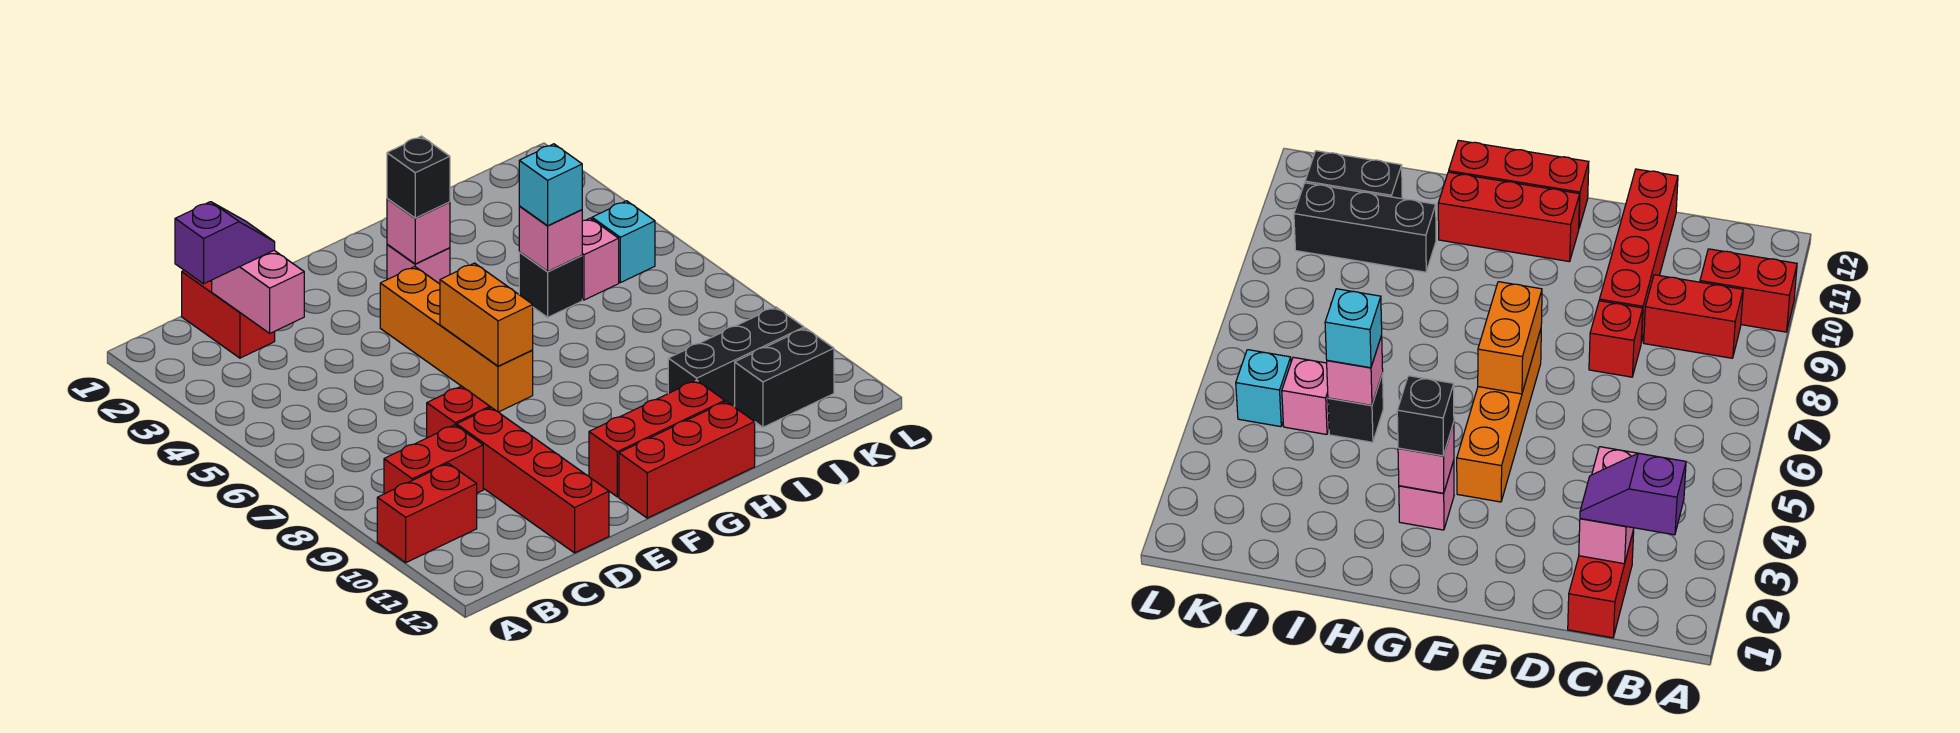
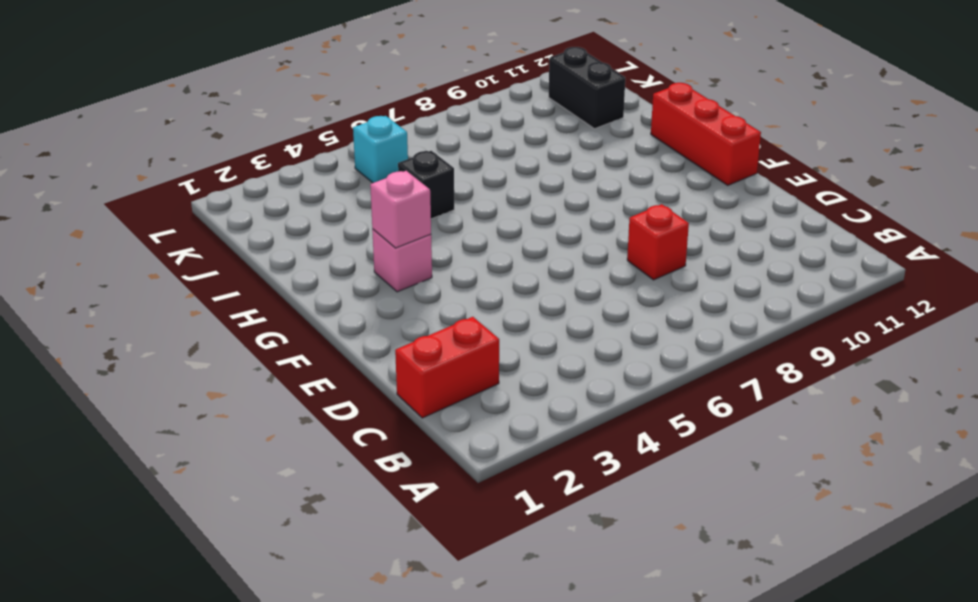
none -> red brick A10:B10 level 1
none -> red brick B9:C9 level 1
none -> red brick D9:D12 level 1

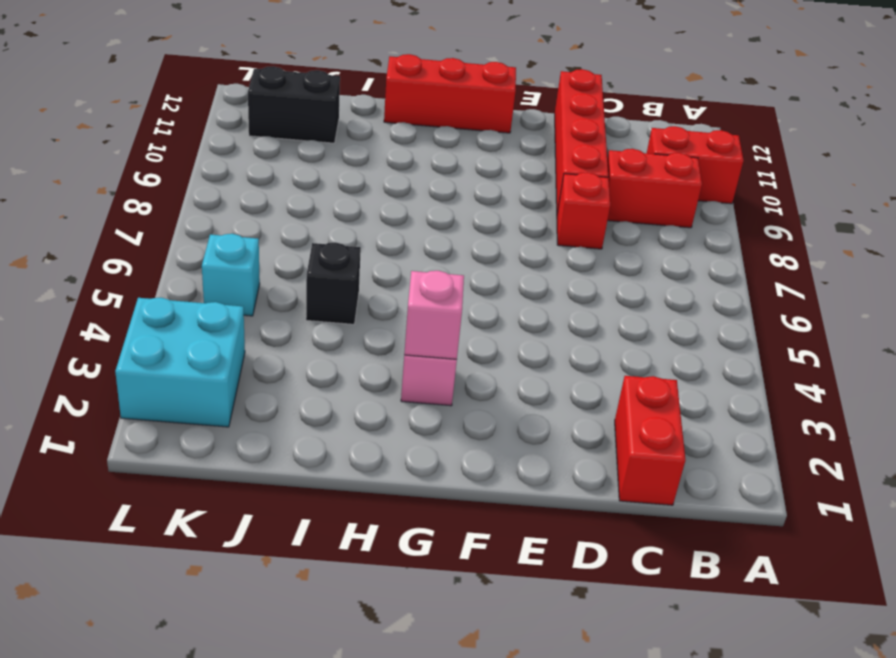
cyan brick K2:L3 level 1 -> none
none -> orange brick F4:F7 level 1
none -> red brick F11:H11 level 1
none -> black brick I10:K10 level 1

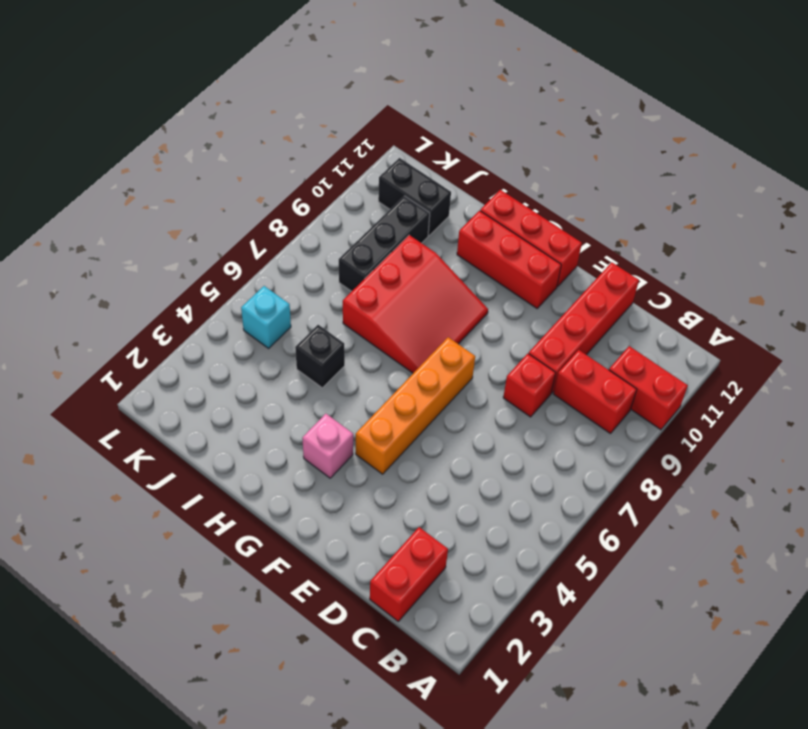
red slope G7:I9 level 1 top I -> none
black brick J8:J10 level 1 -> black brick I10:K10 level 1
none -> pink brick J5 level 1
none -> pink brick C2:C3 level 2
none -> orange brick F6:F7 level 2

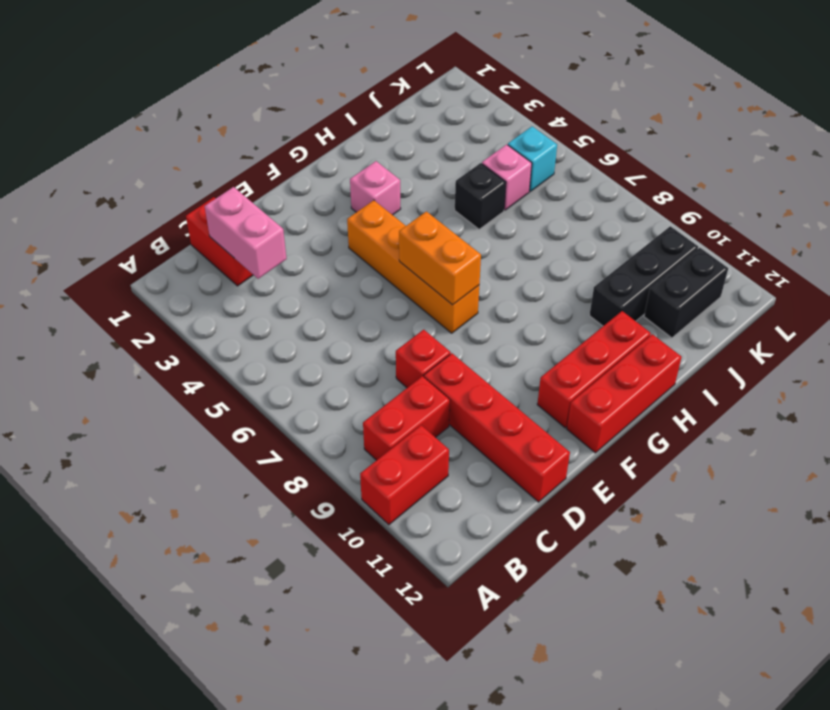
none -> pink brick G3 level 2
none -> pink brick I5 level 2
none -> purple slope B2:C2 level 3 top B

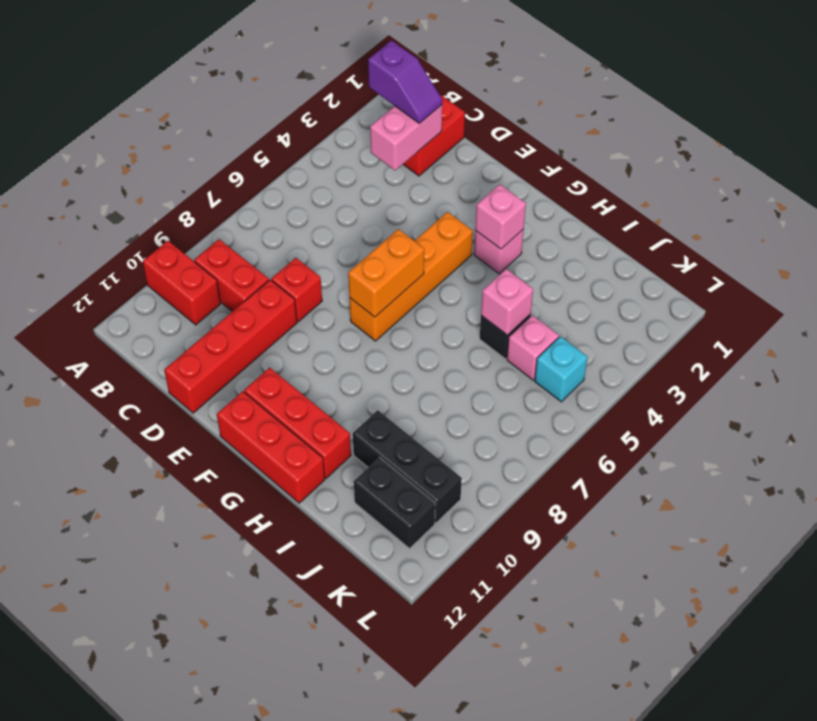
none -> black brick G3 level 3
none -> cyan brick I5 level 3

